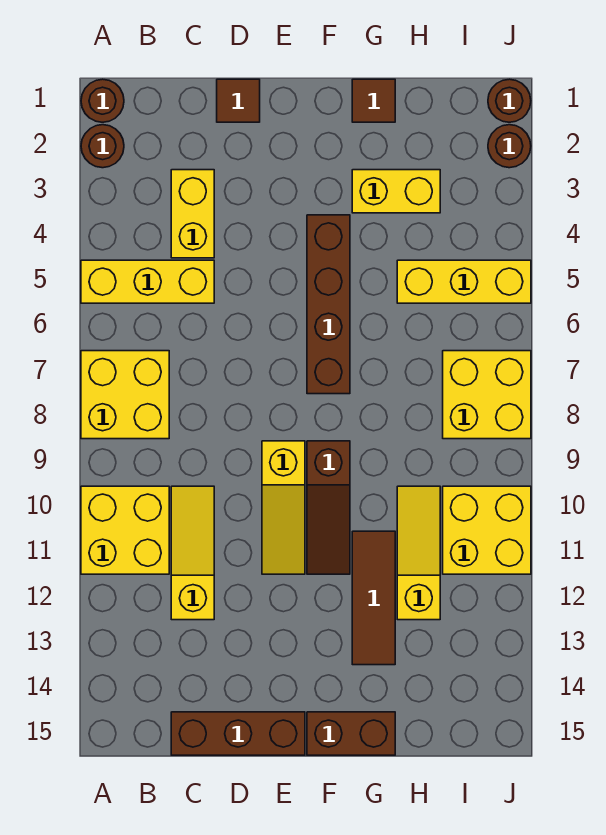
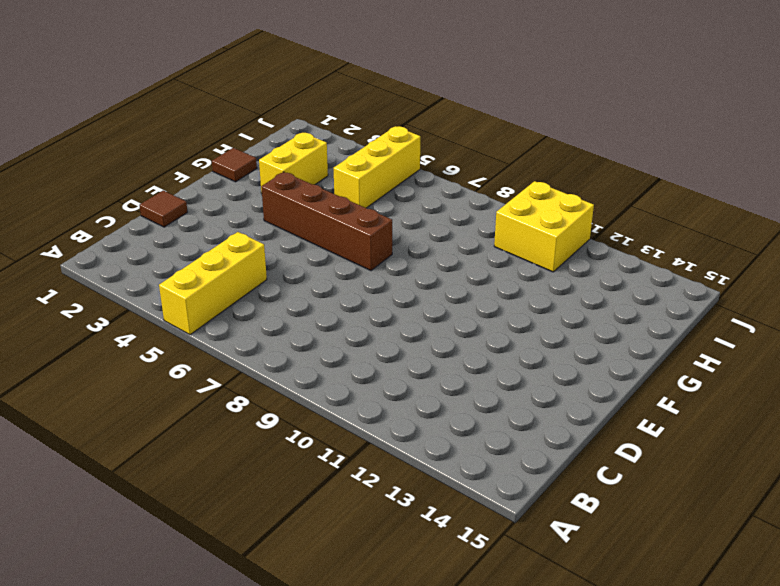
none -> brown round brick A1 level 1
none -> brown round brick A2 level 1
none -> yellow brick A7:B8 level 1

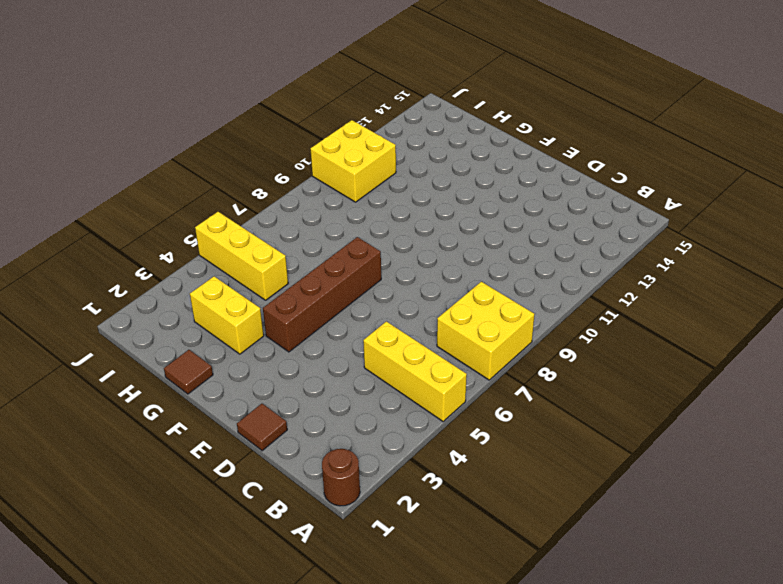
none -> brown round brick A2 level 1
none -> yellow brick A10:B11 level 1
none -> yellow brick C3:C4 level 1

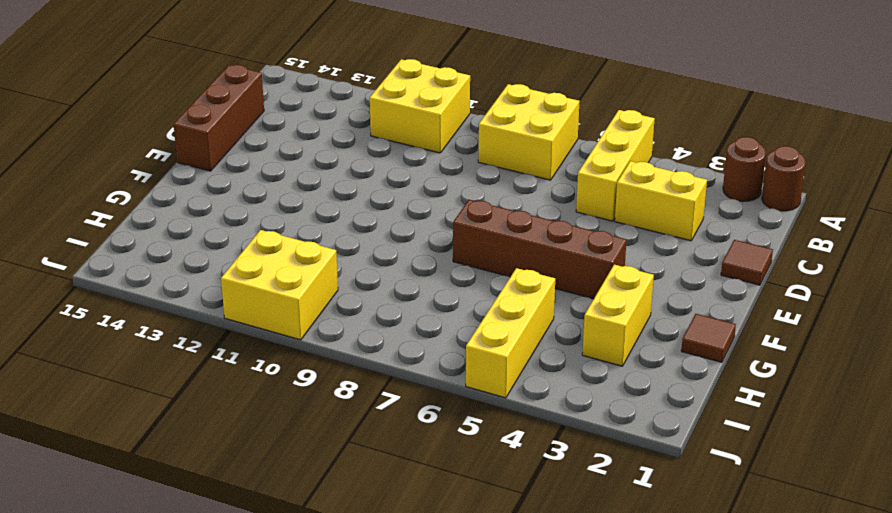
none -> yellow slope C10:C12 level 1 top 12
none -> yellow slope E9:E11 level 1 top 9
none -> brown slope F9:F11 level 1 top 9

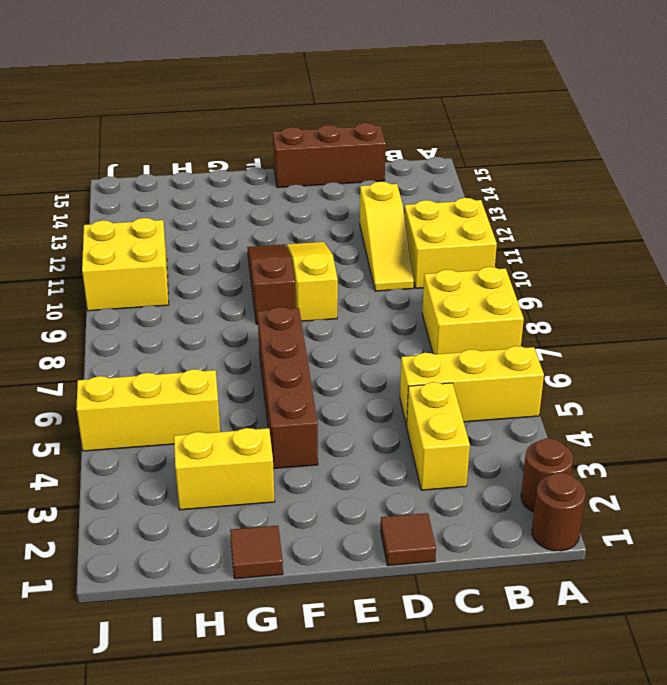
none -> brown brick F15:G15 level 1
none -> brown tile G11:G13 level 1
none -> yellow slope H10:H12 level 1 top 12

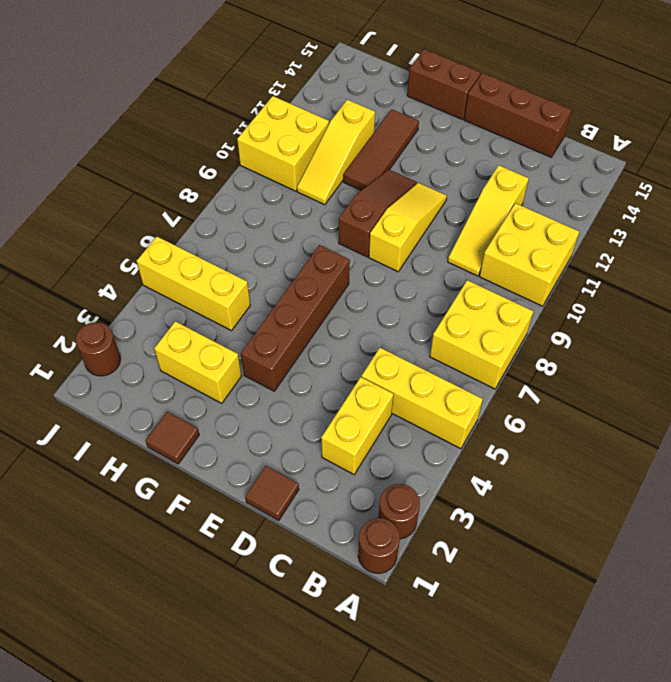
none -> yellow brick I7:J8 level 1
none -> brown round brick J1 level 1

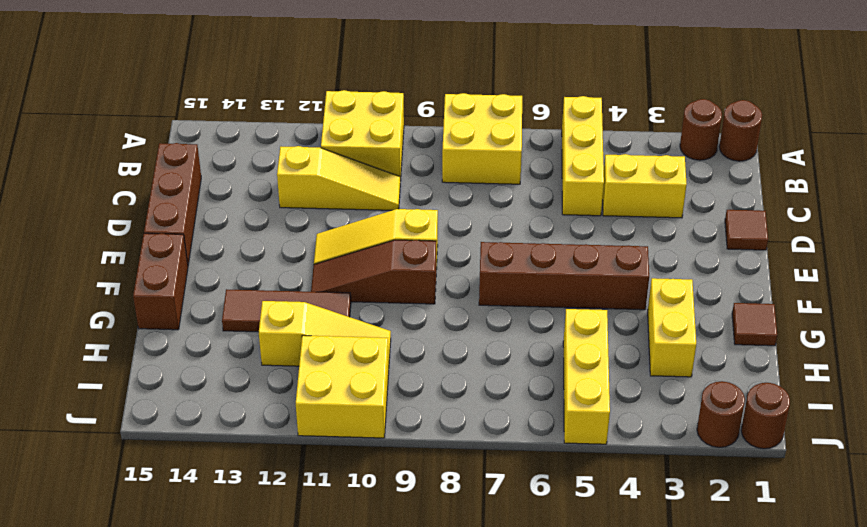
none -> yellow brick I7:J8 level 1

